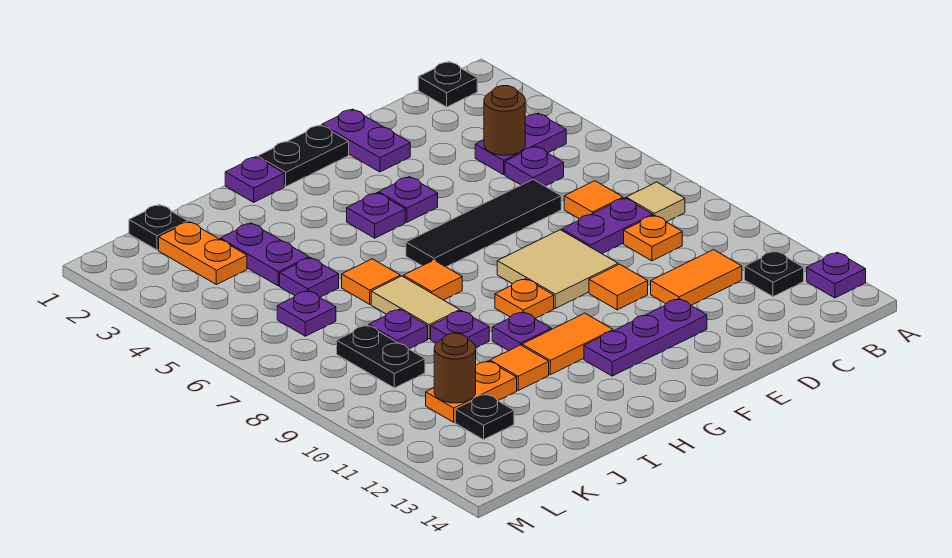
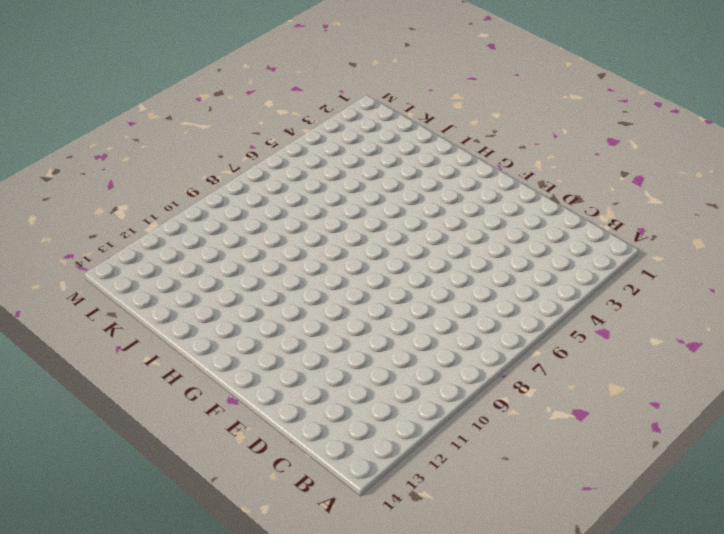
none -> purple plate A13 level 1
none -> black plate B1 level 1
none -> purple plate B4:C4 level 1
none -> tan tile B8 level 1

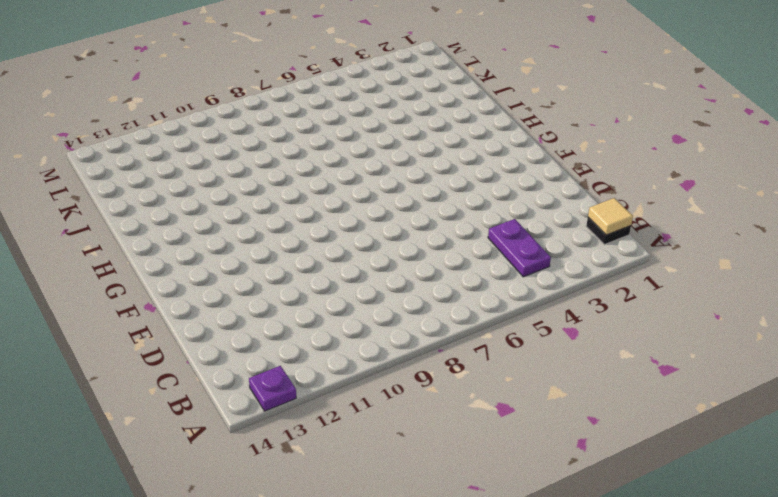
tan tile B1 level 2 -> tan tile B8 level 1
none -> black plate B12 level 1
none -> purple plate C5 level 1
none -> orange tile C7 level 1
none -> purple plate C8:D8 level 1

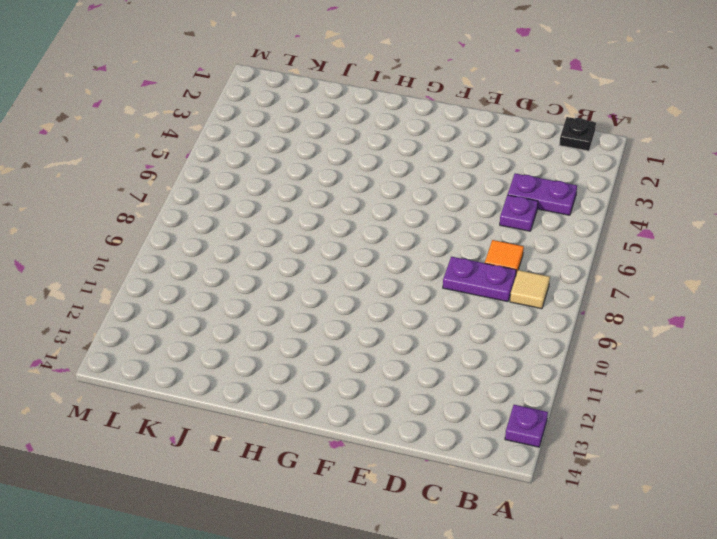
none -> black plate B12 level 1
none -> orange plate C9 level 1
none -> orange tile C11:D11 level 1
none -> black tile D6:G6 level 1

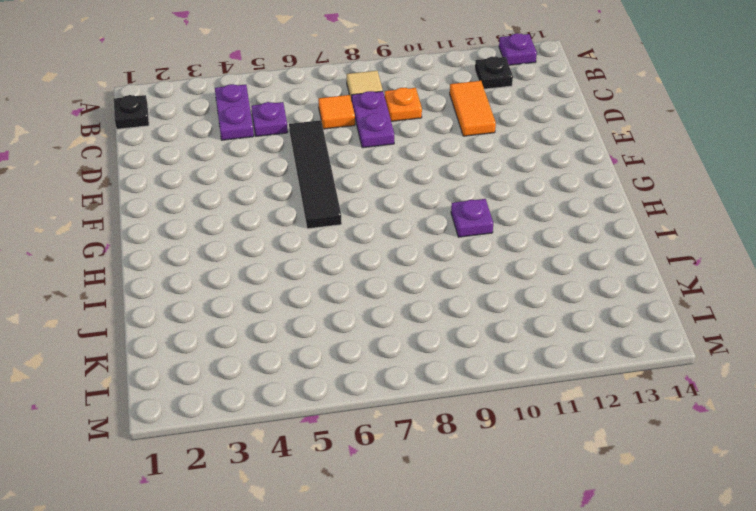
none -> purple plate E1:E2 level 1
none -> tan tile E8:F9 level 1
none -> orange tile E10 level 1
none -> purple plate E12:G12 level 1

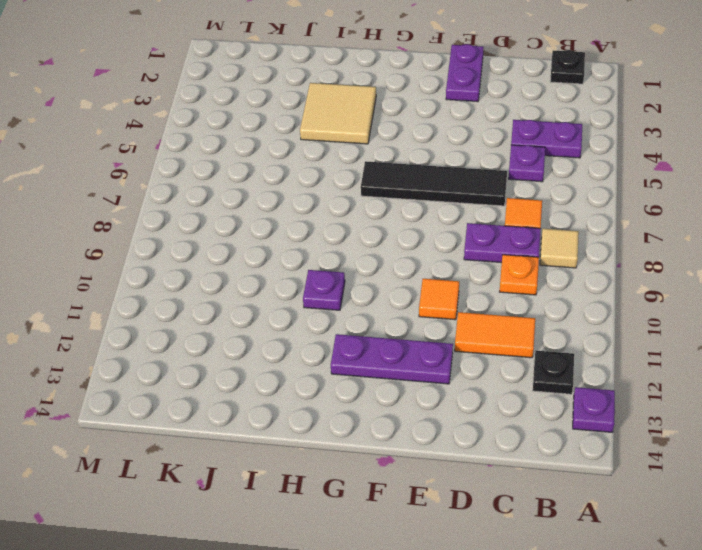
tan tile H3:I4 level 1 -> tan tile E8:F9 level 1
none -> black plate F1:G1 level 1
none -> purple plate F4 level 1
none -> purple plate G4 level 1
none -> orange plate G9 level 1

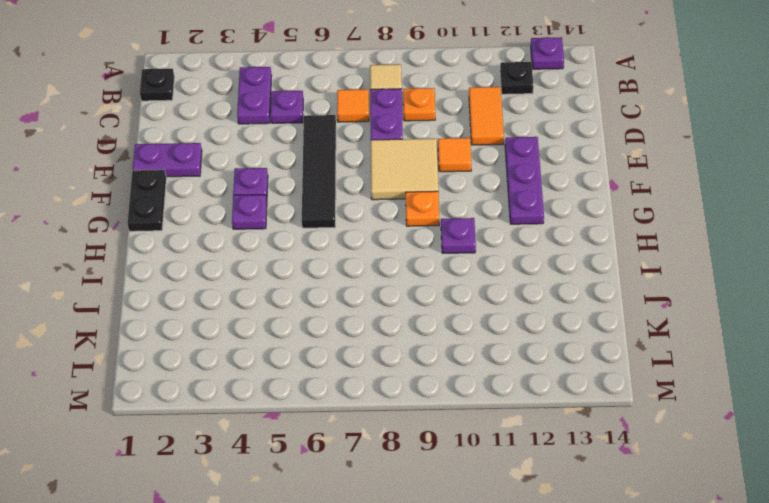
none -> orange tile G11:H11 level 1
none -> purple plate H1 level 1
none -> orange tile H7 level 1
none -> orange tile I6 level 1

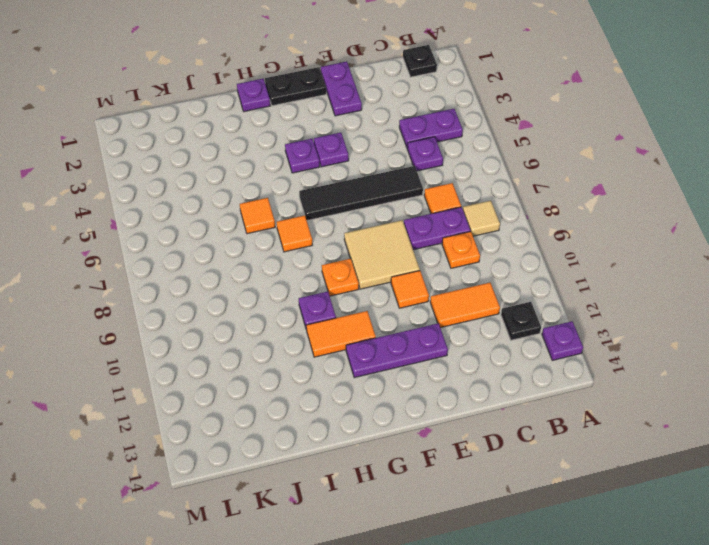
none -> tan tile I7:I8 level 1
none -> purple plate I9 level 1
none -> orange tile I11 level 1
none -> purple plate J3:J4 level 1

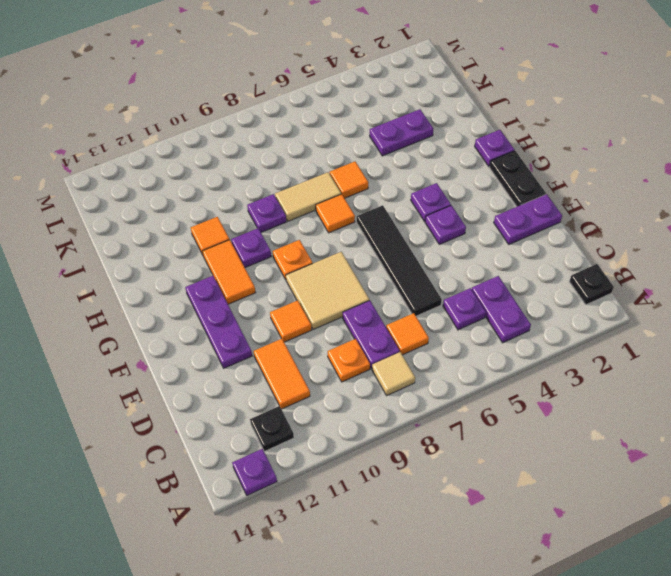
none -> purple plate J5 level 1
none -> purple plate J8 level 1
none -> orange plate J11:K11 level 1
none -> black plate K1 level 1

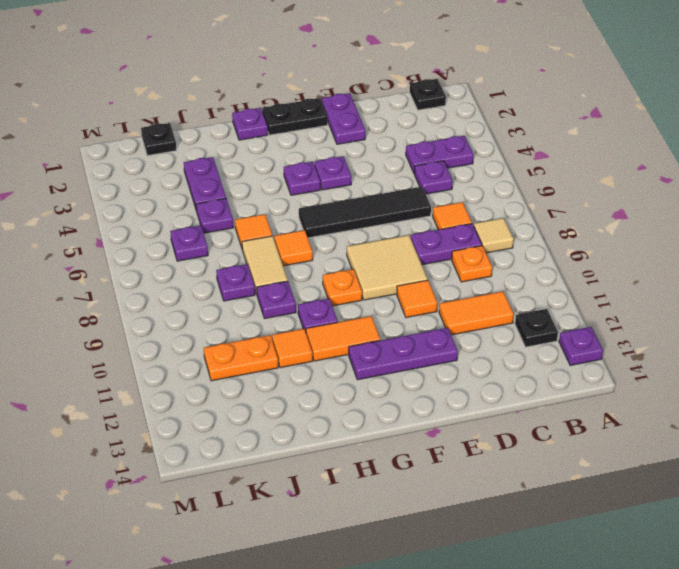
none -> orange plate K2:K3 level 1
none -> black plate K8:K9 level 1
none -> black plate K12 level 1
none -> brown round brick C4 level 2

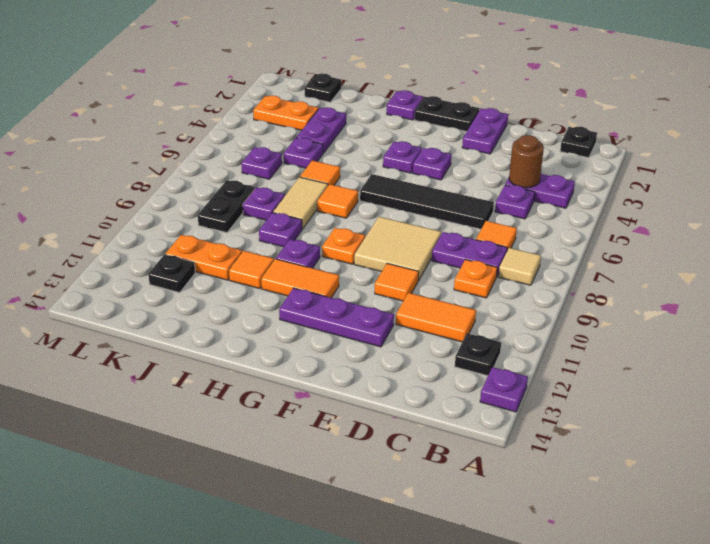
orange plate K3:L3 level 1 -> orange plate K2:K3 level 1
none -> brown round brick K11 level 2

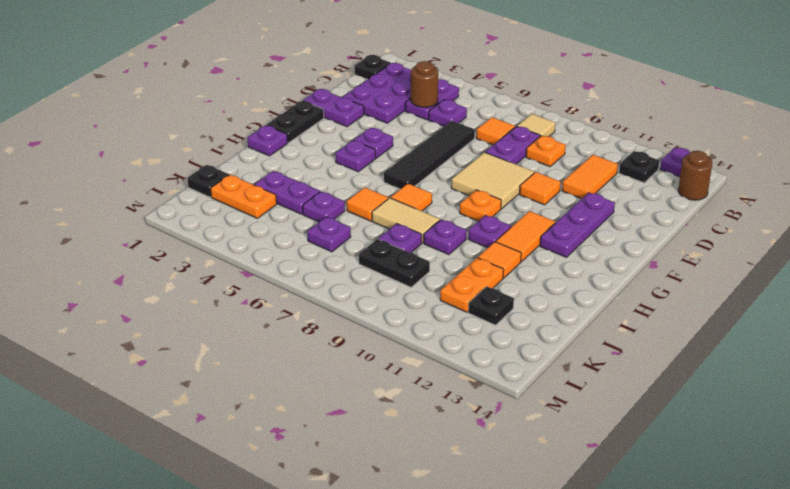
purple plate B2:D3 level 1 -> none
brown round brick B14 level 1 -> brown round brick K11 level 2

